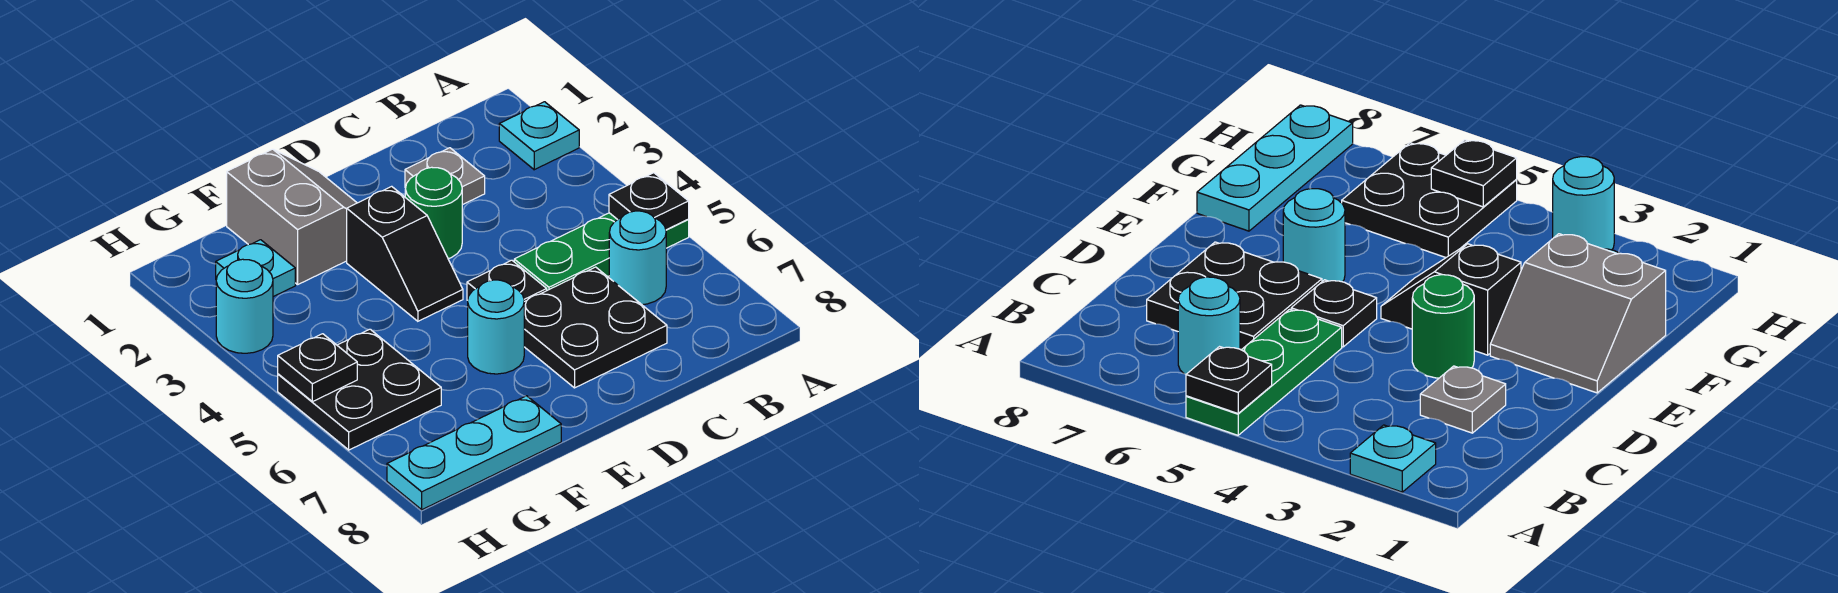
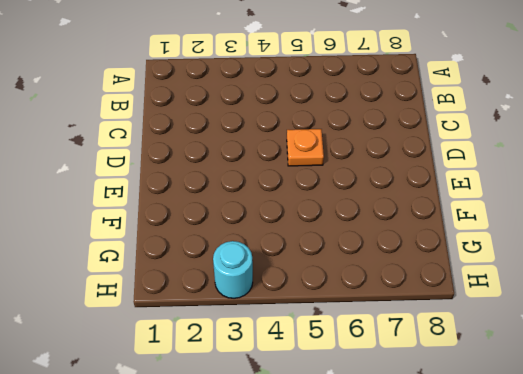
orange plate D5 level 1 -> black plate D5 level 1
none -> cyan plate A2 level 1
none -> green plate A5:C5 level 1
none -> cyan round brick B6 level 1

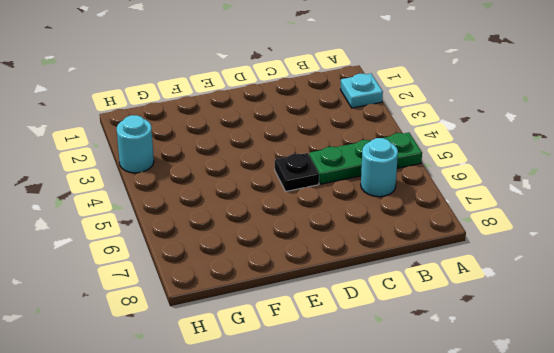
none -> grey plate C2 level 1
none -> black plate C6:D7 level 1
none -> green round brick D3 level 1

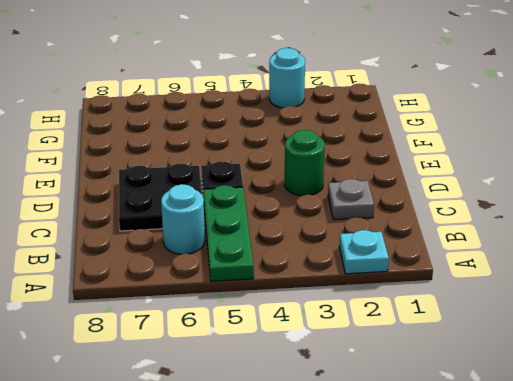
none -> grey slope E1:F2 level 1 top F
none -> black slope E3:E4 level 1 top 3
none -> cyan round brick E6 level 1

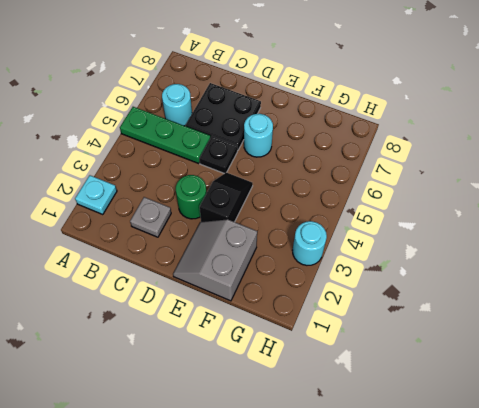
none -> cyan plate F8:H8 level 1
none -> cyan plate G2 level 1
none -> black plate G5:H6 level 1

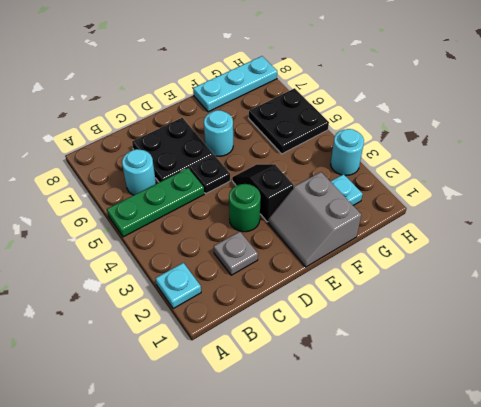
none -> black plate A5 level 2
none -> black plate H5 level 2

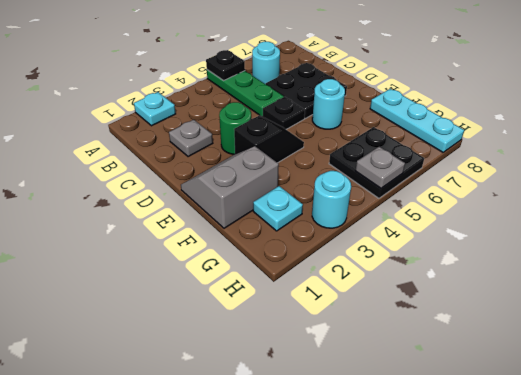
grey plate H5 level 2 -> black plate H5 level 2

